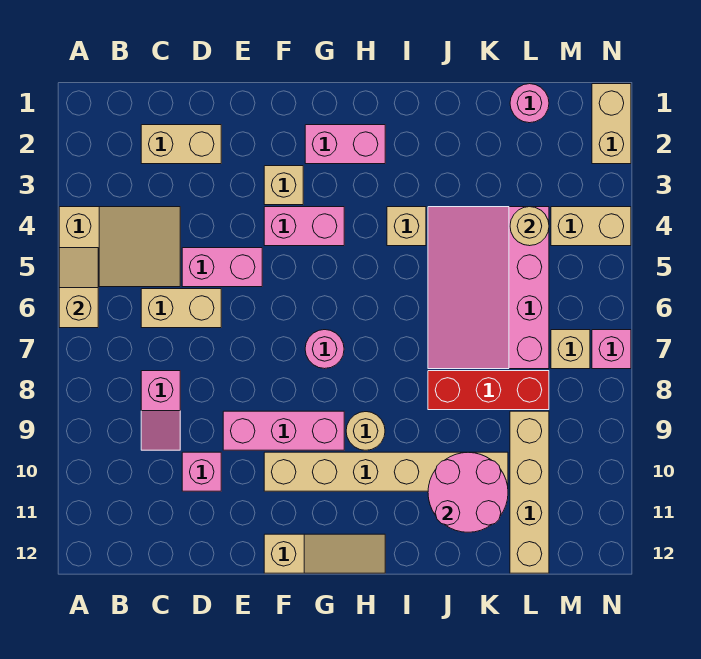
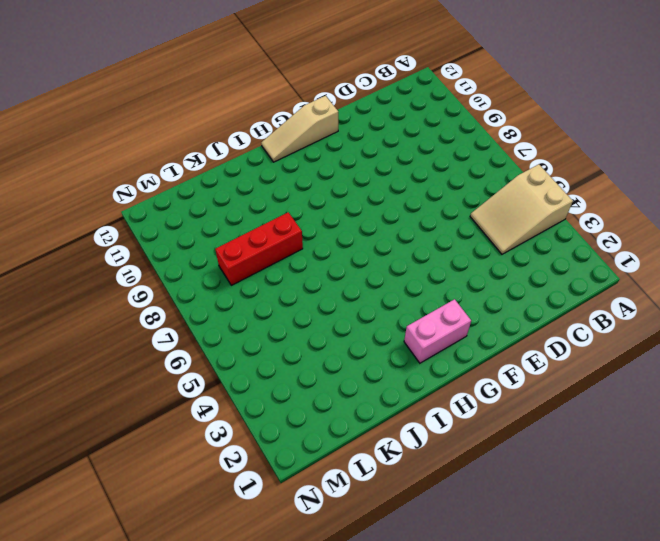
none -> tan brick C2:D2 level 1
none -> tan brick C6:D6 level 1
none -> pink slope C8:C9 level 1 top 8

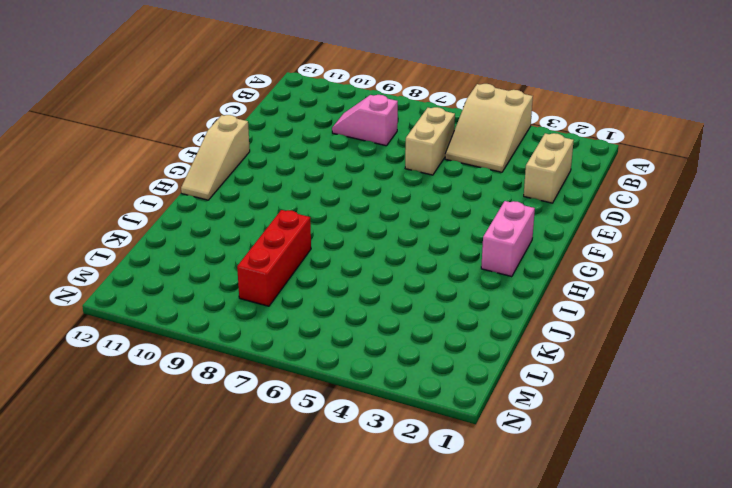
none -> pink brick D5:E5 level 1
none -> pink brick D10 level 1
none -> pink brick E9:G9 level 1

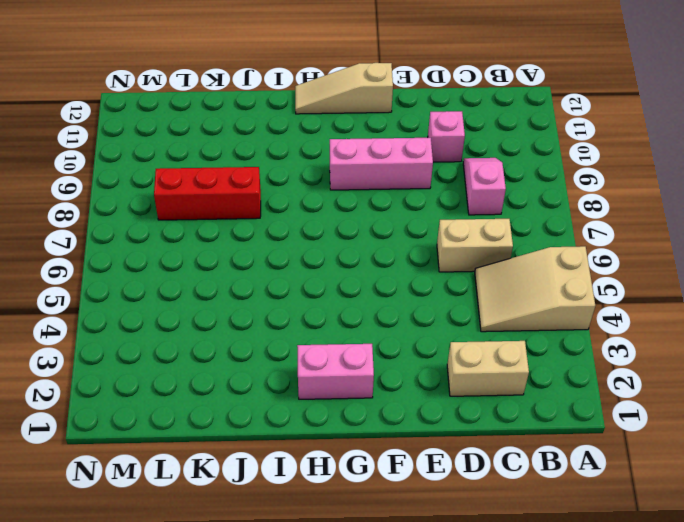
none -> pink brick D5:E5 level 1
none -> tan brick F3 level 1
none -> pink brick F4:G4 level 1

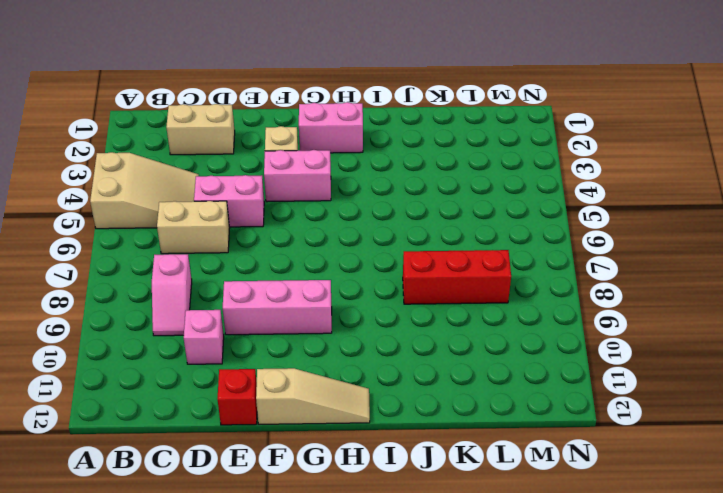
red brick E12 level 1 -> none
none -> tan brick F10:K10 level 1
none -> pink round brick G7 level 1
none -> tan round brick H9 level 1

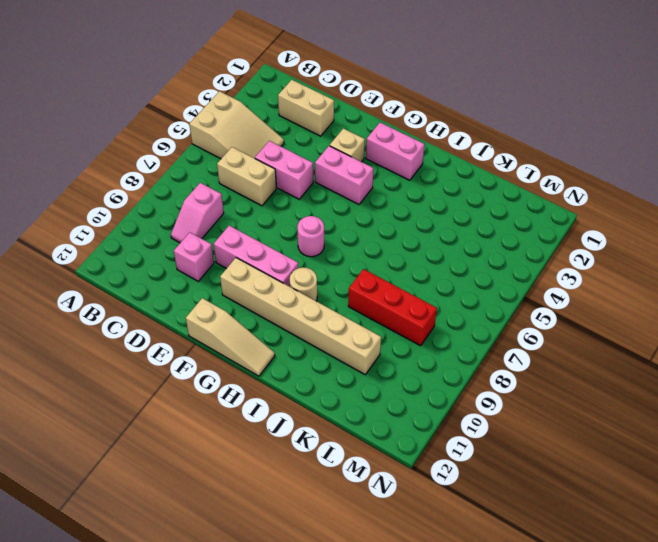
none -> tan brick I4 level 1
none -> pink slope J4:L7 level 1 top L
none -> pink round brick L1 level 1

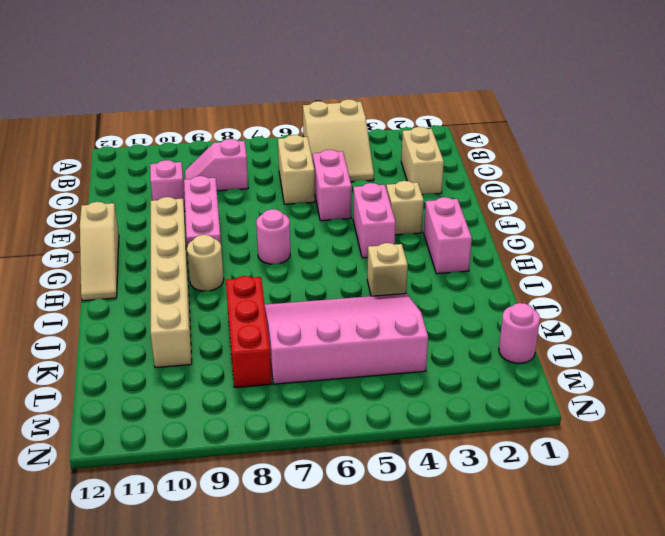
none -> tan brick L9:L12 level 1
none -> tan brick M4:N4 level 1
none -> tan brick M7 level 1

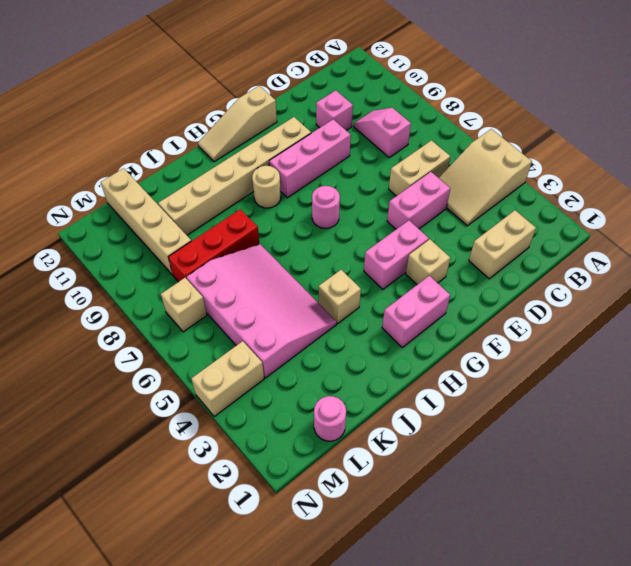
none -> tan brick N1:N2 level 1
none -> pink brick N7 level 1
none -> tan slope A5:A6 level 2 top 6

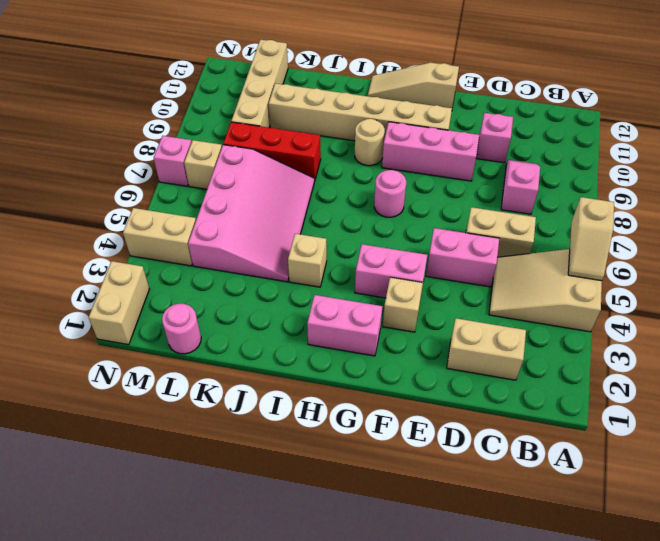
none -> pink round brick J10:K11 level 2
none -> tan round brick L4 level 2

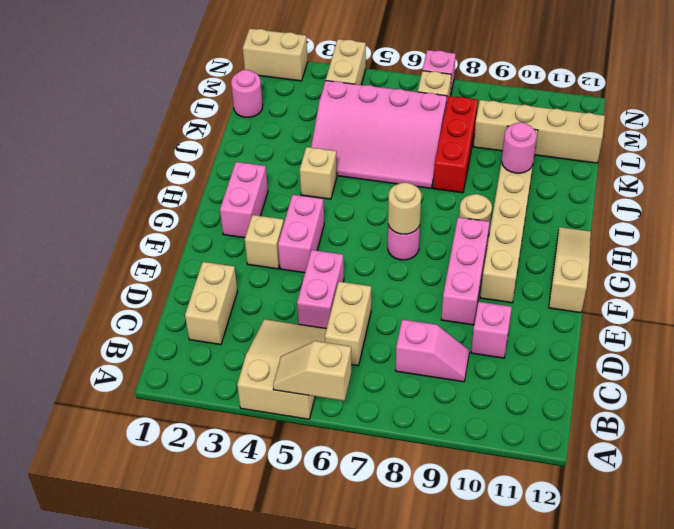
tan round brick G7 level 2 -> tan round brick L4 level 2
pink round brick J10 level 2 -> pink round brick J10:K11 level 2

